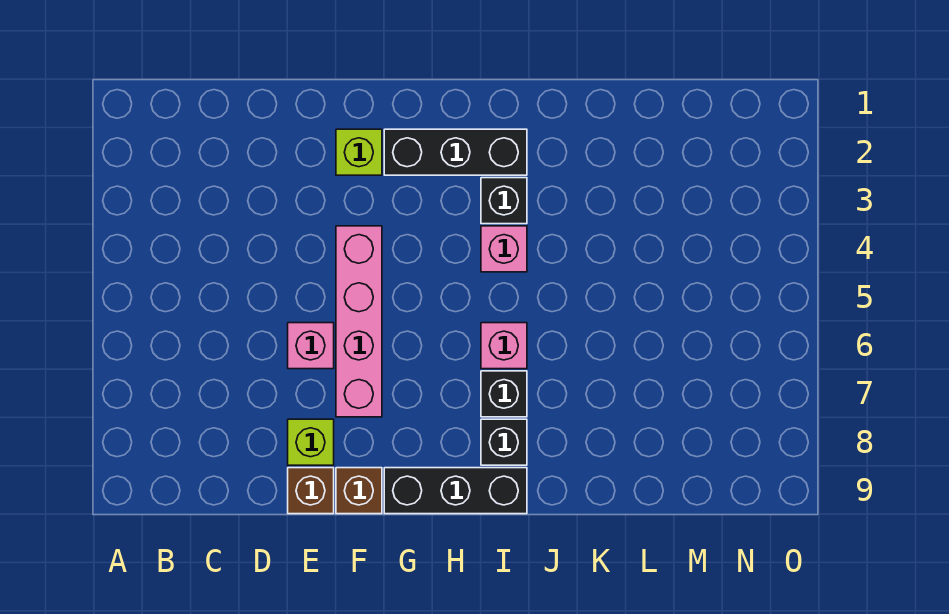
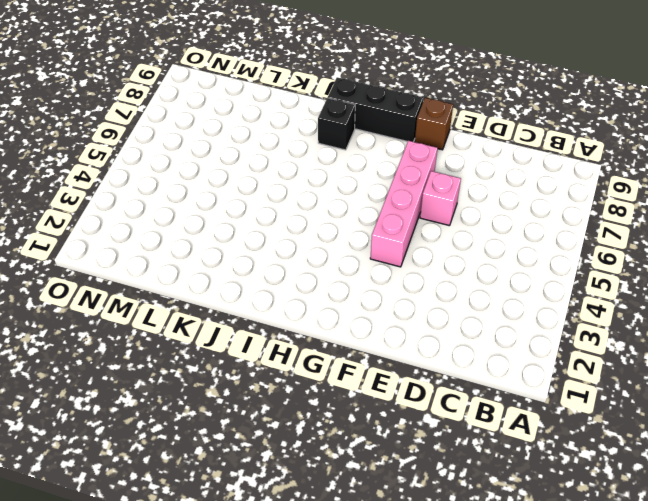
none -> lime brick E8 level 1
none -> brown brick E9 level 1
none -> lime brick F2 level 1

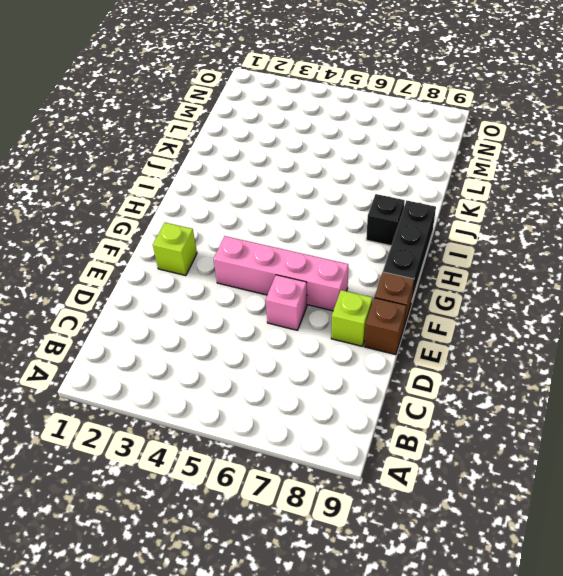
none -> black brick G2:I2 level 1
none -> black brick I3 level 1
none -> pink brick I4 level 1

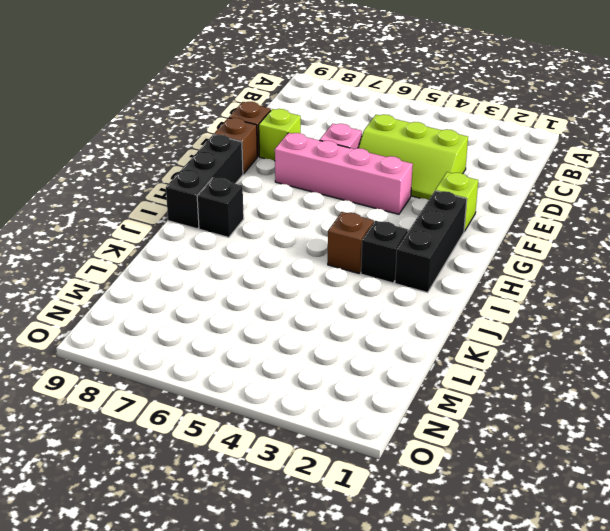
lime slope D3:E5 level 1 top D -> none
brown brick I4 level 1 -> pink brick I4 level 1
none -> pink brick I6 level 1
none -> black brick I7 level 1

